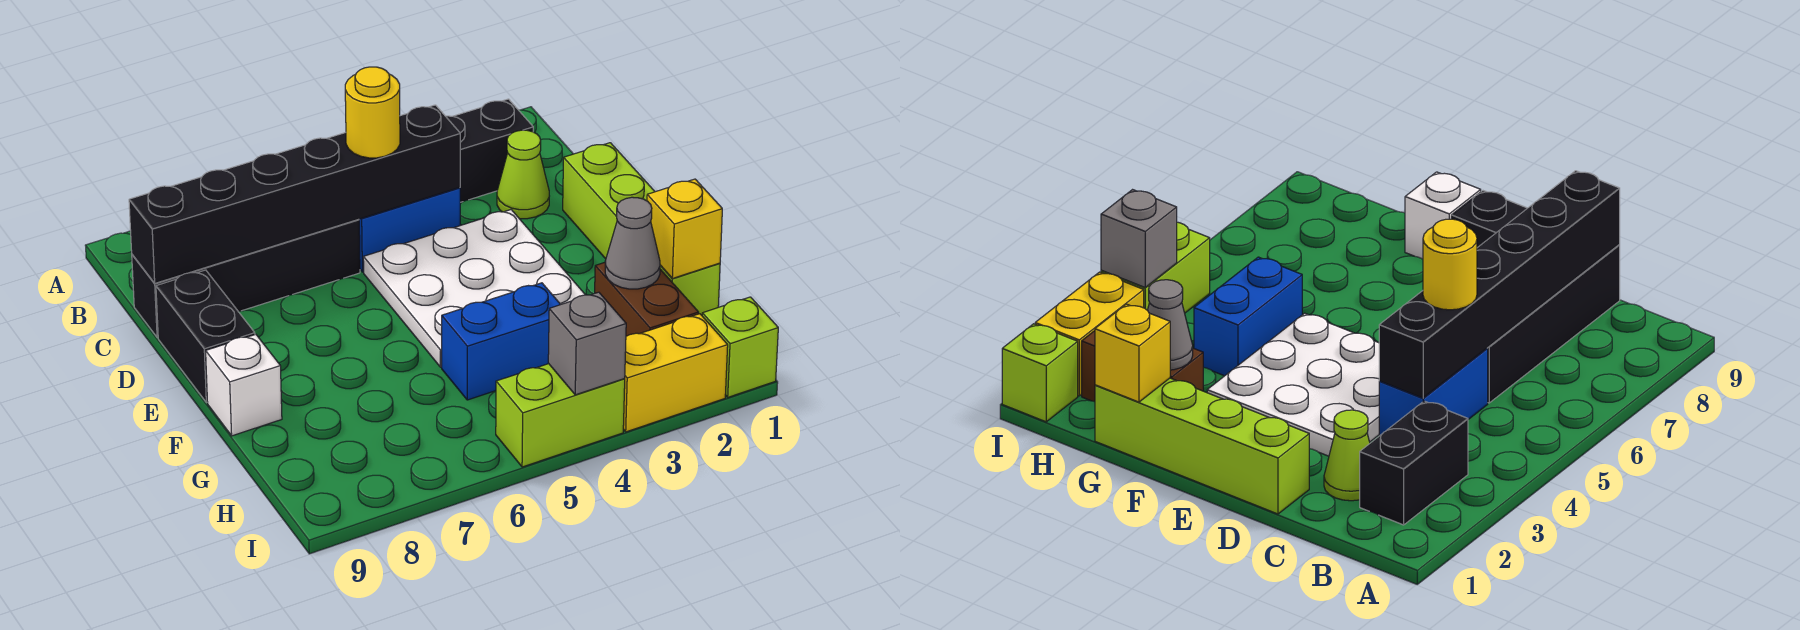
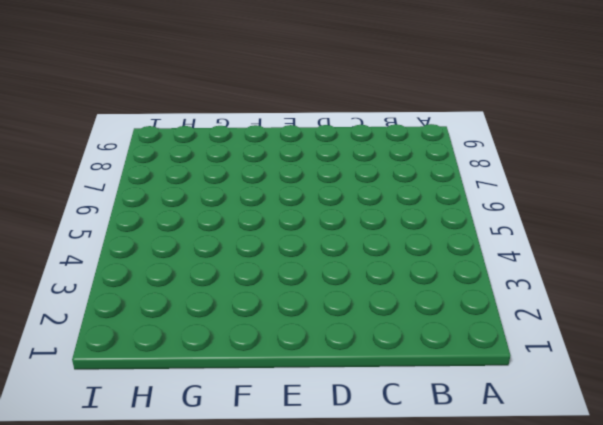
none -> black brick B2:B3 level 1
none -> lime cone C2 level 1
none -> blue brick C4:C5 level 1

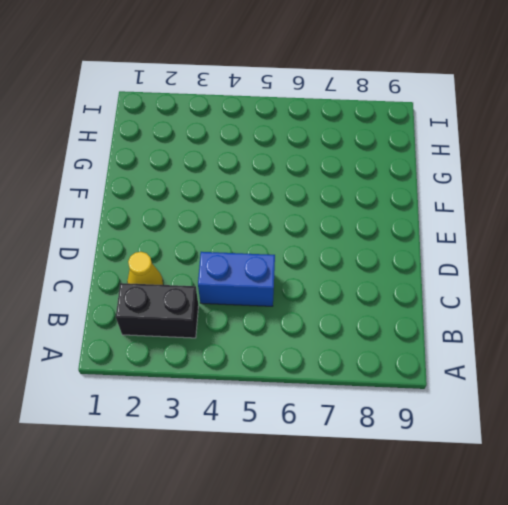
yellow cone C2 level 1 -> lime cone C2 level 1
none -> black brick C6:C9 level 1
none -> lime brick D1:G1 level 1
none -> white plate D3:F5 level 1

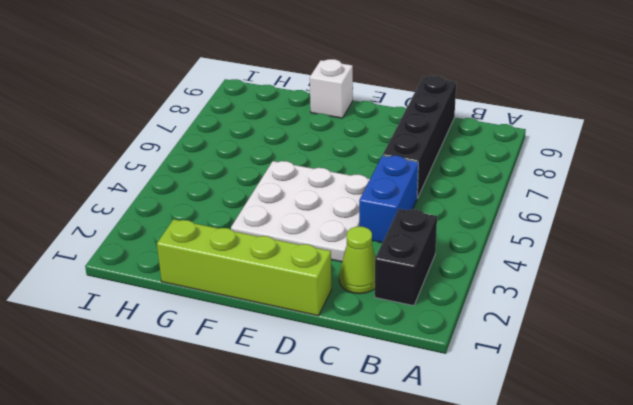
none -> black brick D9:E9 level 1
none -> brown brick G2:H2 level 1
none -> blue brick G4:G5 level 1

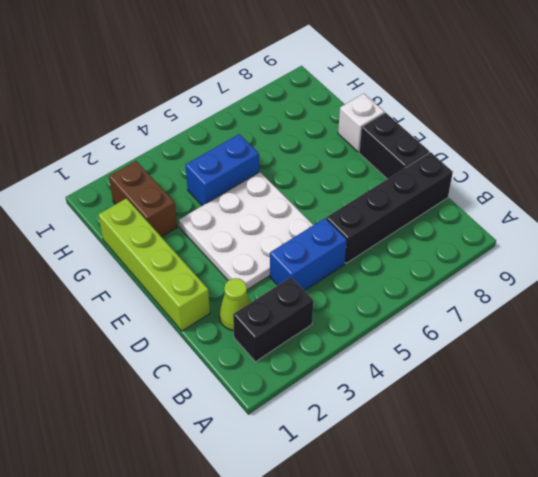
none -> lime brick I1 level 1
none -> yellow brick I2:I3 level 1
none -> lime brick I4:I5 level 1

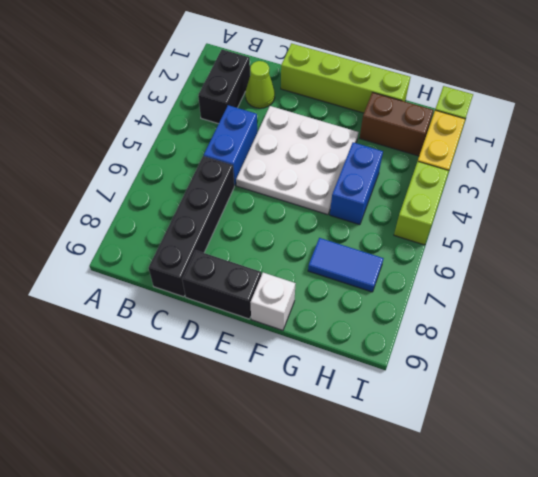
blue tile G7:H7 level 1 -> none
none -> black brick C4:C9 level 2
none -> yellow brick G1 level 2
none -> grey cone G2 level 2

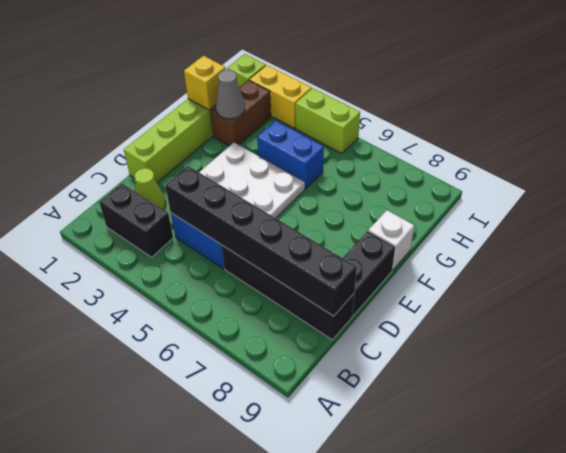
none -> grey brick I4 level 2
none -> yellow round brick C5 level 3

